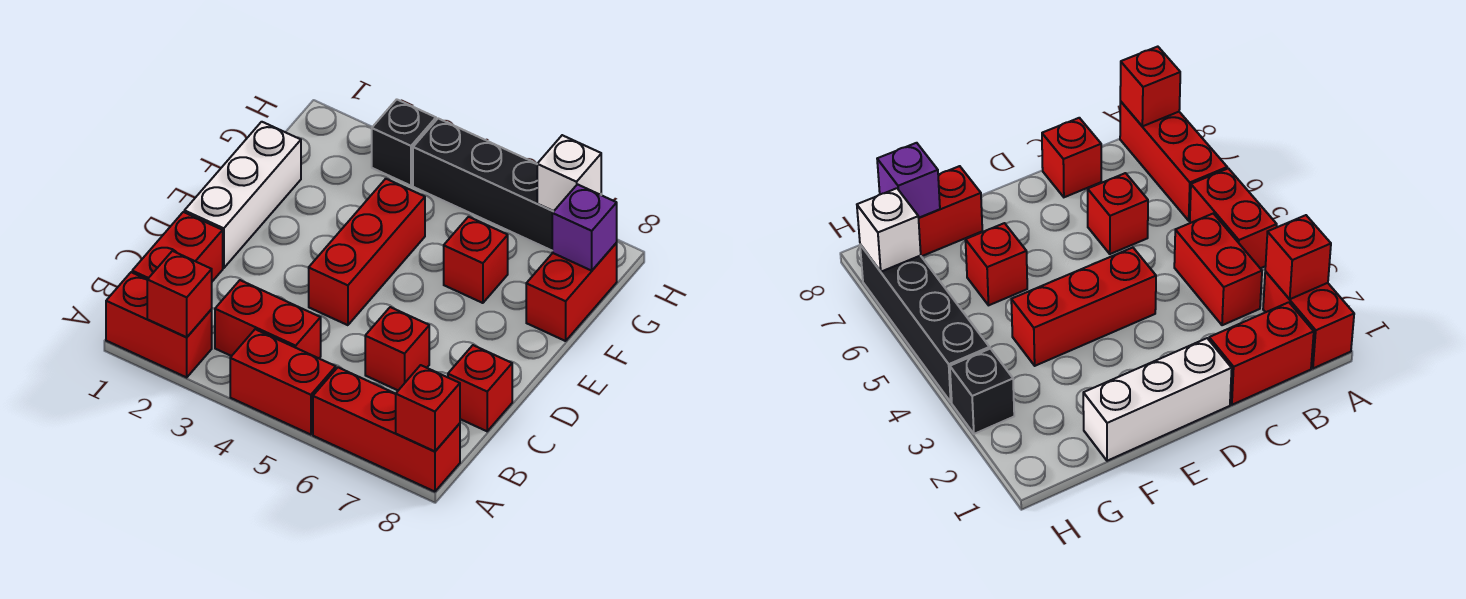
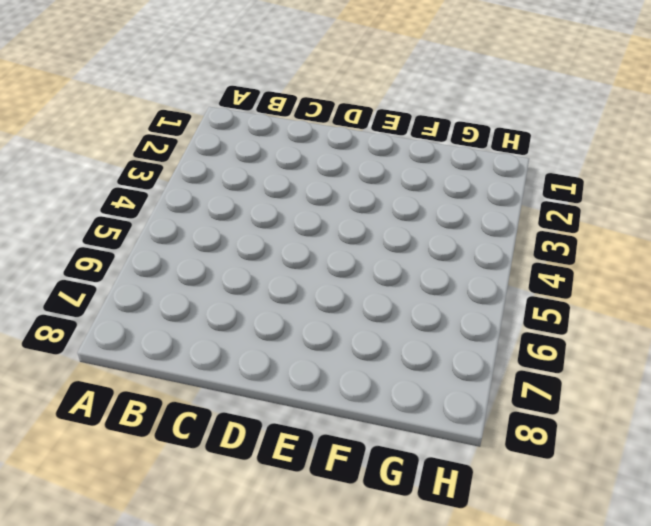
none -> red brick A1:A2 level 1
none -> red brick A4:A5 level 1
none -> red brick A6:A8 level 1

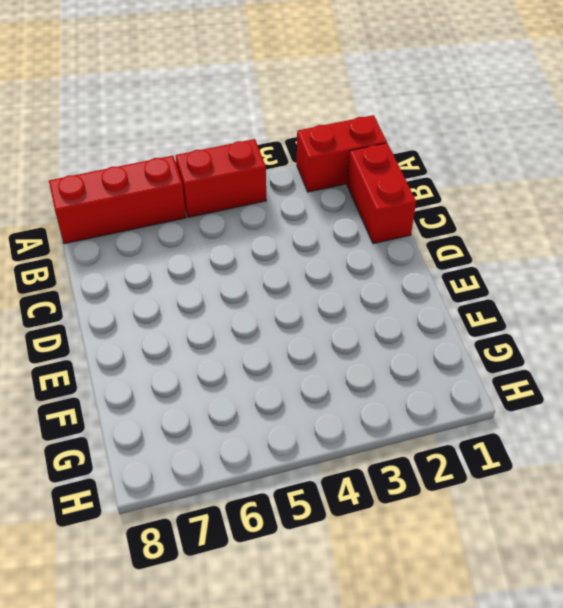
none -> red brick B3:B4 level 1
none -> red brick C6 level 1
none -> red brick C8 level 1

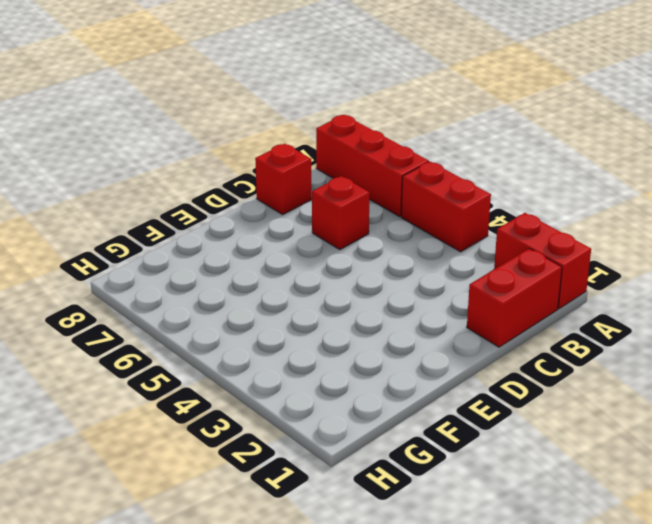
none -> red brick B3:B4 level 1
none -> white brick D1:F1 level 1
none -> red brick D4:F4 level 1

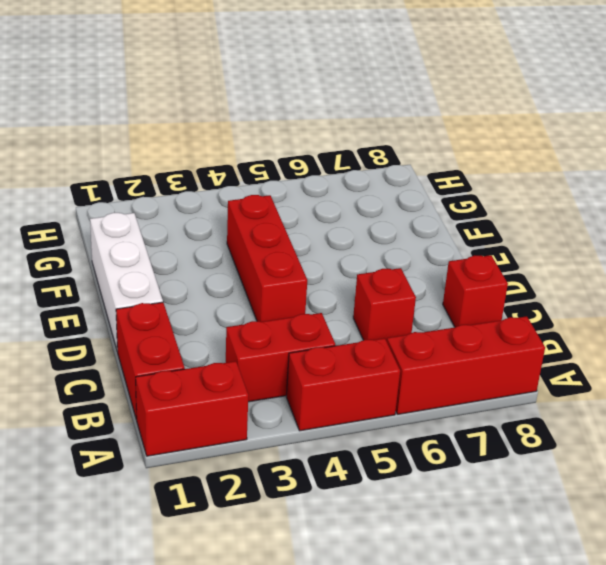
none -> red brick F6 level 1
none -> red brick F8:G8 level 1
none -> black brick H3 level 1

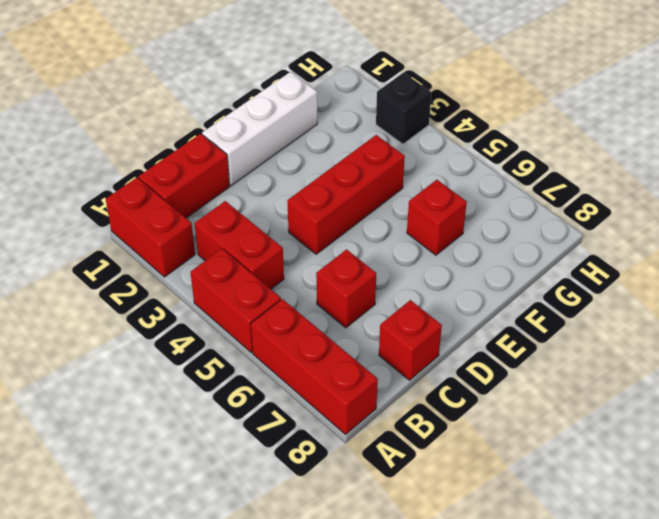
none -> red brick F8:G8 level 1
none -> black brick H4:H7 level 1
none -> red brick A2 level 2

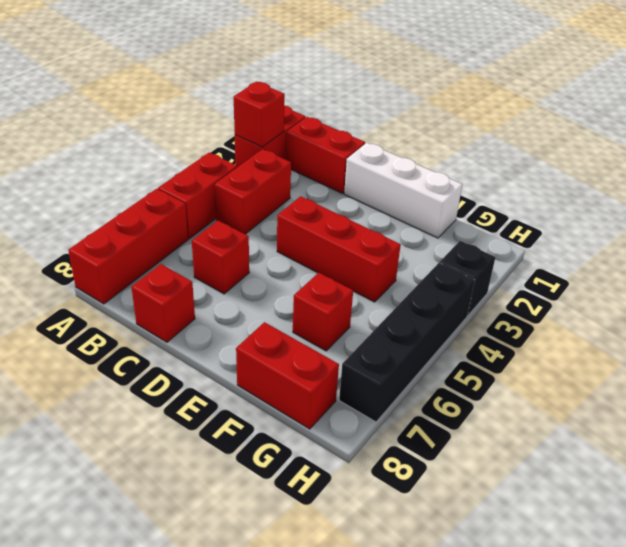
none -> red brick A8 level 2
none -> purple brick G8 level 2
none -> white brick H7 level 2

